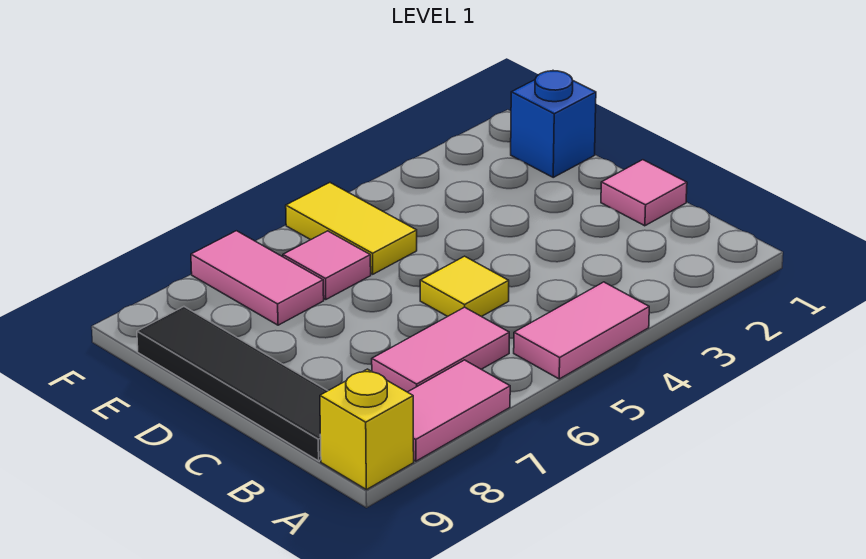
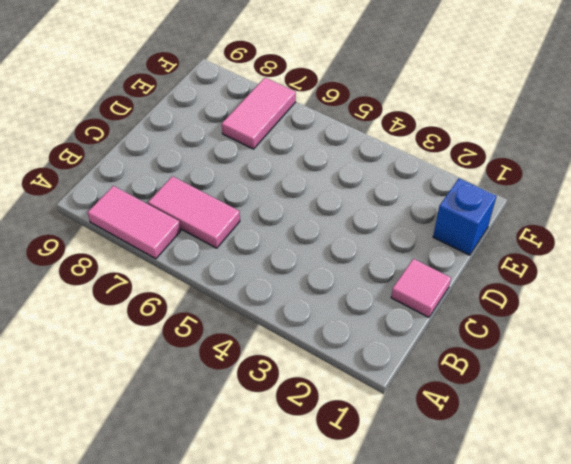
none -> pink tile A4:A5 level 1
none -> yellow brick A9 level 1

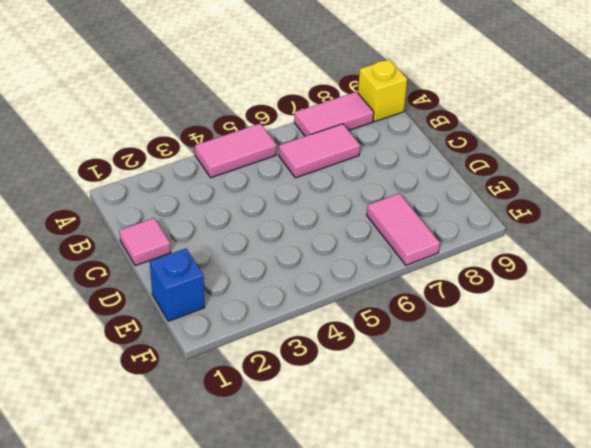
none -> black tile B9:E9 level 1
none -> yellow tile C5 level 1

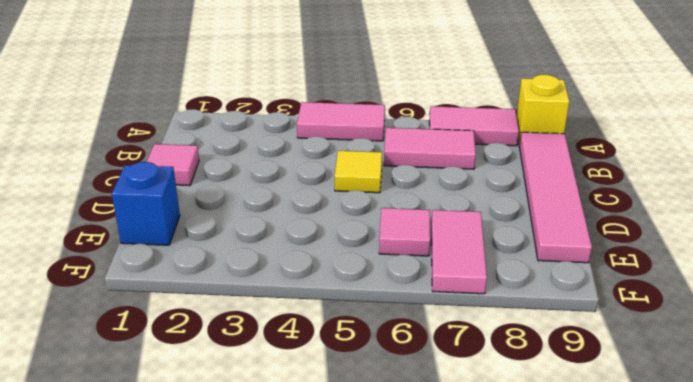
pink tile B9:E9 level 1 -> black tile B9:E9 level 1
none -> yellow tile E5:F5 level 1

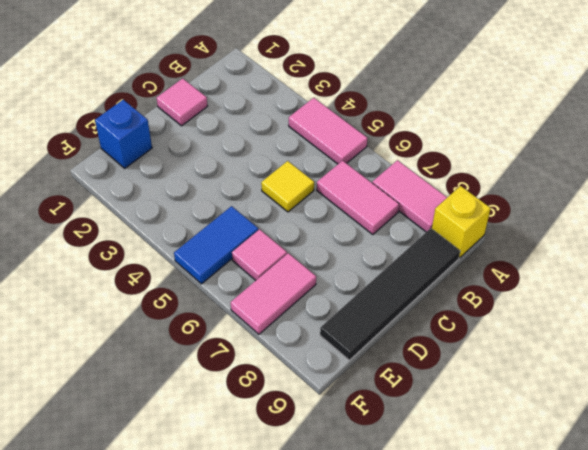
blue tile E5:F5 level 1 -> yellow tile E5:F5 level 1

